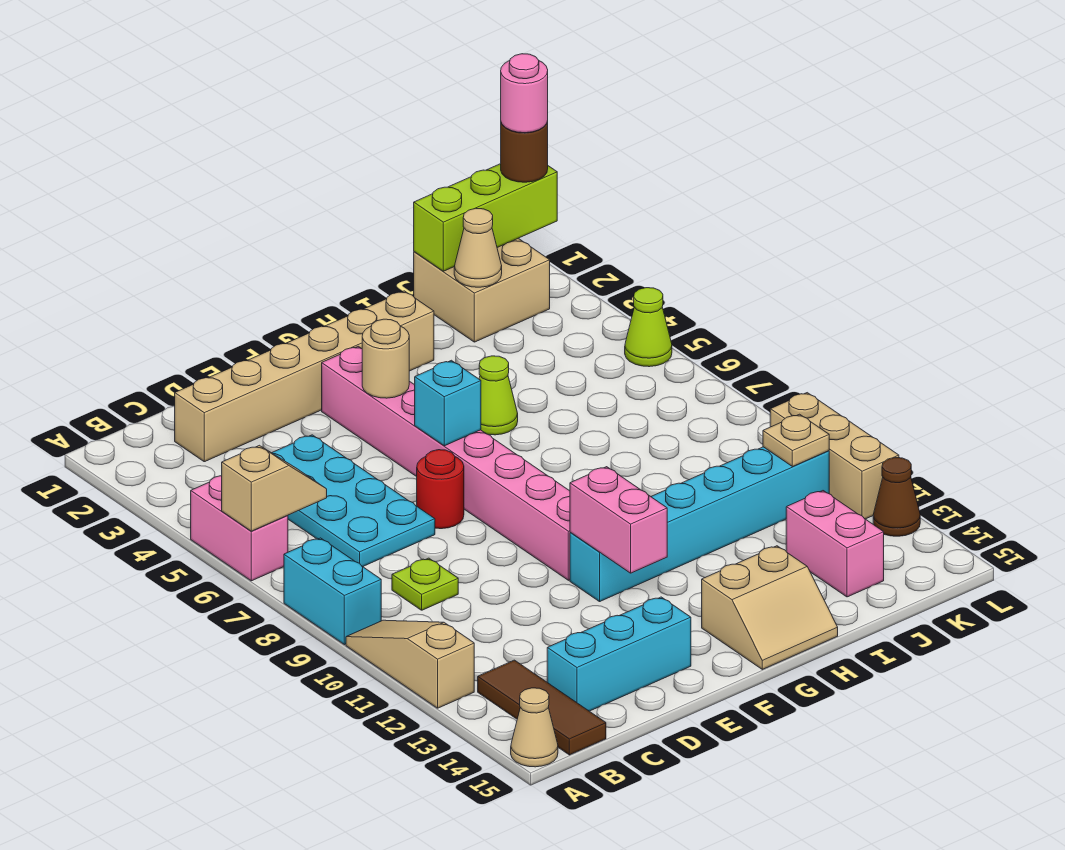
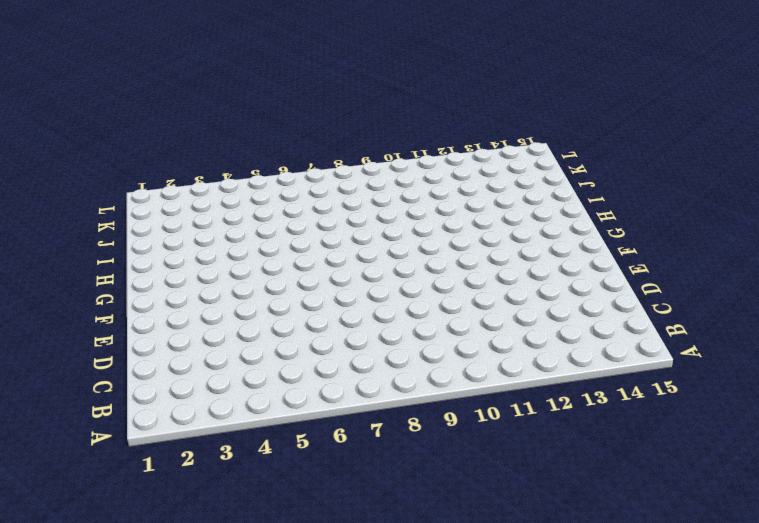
none -> pink brick A5:A6 level 1
none -> cyan brick A8:A9 level 1
none -> tan slope A10:A12 level 1 top 12

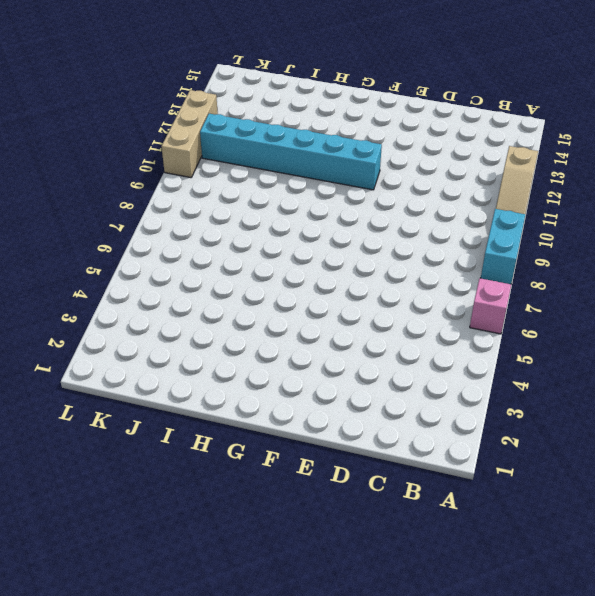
pink brick A6 level 1 -> pink brick A5:A6 level 1
none -> tan cone A15 level 1
none -> brown tile B13:B15 level 1
none -> tan brick C2:H2 level 1

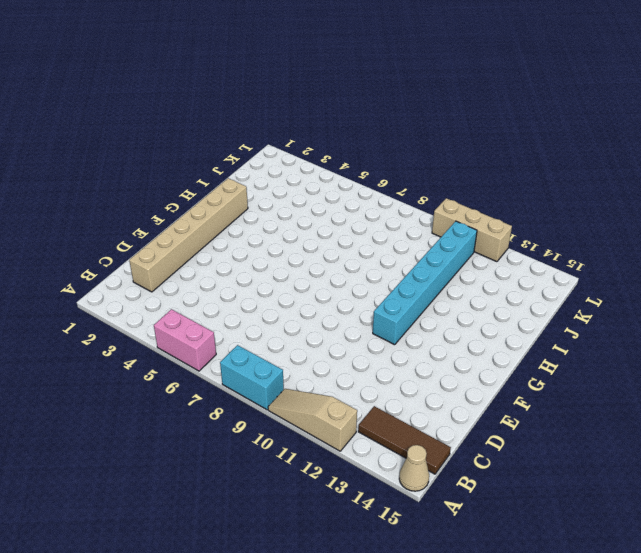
none -> cyan plate C4:D7 level 1
none -> lime plate C9 level 1
none -> cyan brick C14:E14 level 1

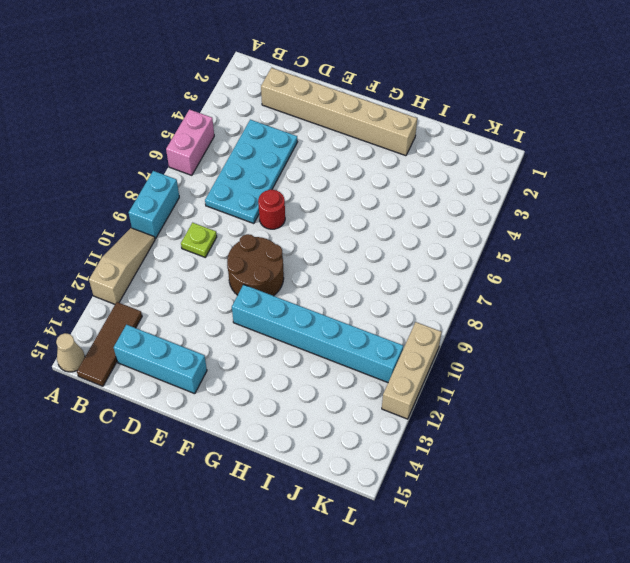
brown round brick E9:F10 level 1 -> pink brick F3:F10 level 1
none -> tan slope G14:H15 level 1 top 14
none -> lime cone H5 level 1
none -> tan brick J1:K2 level 1

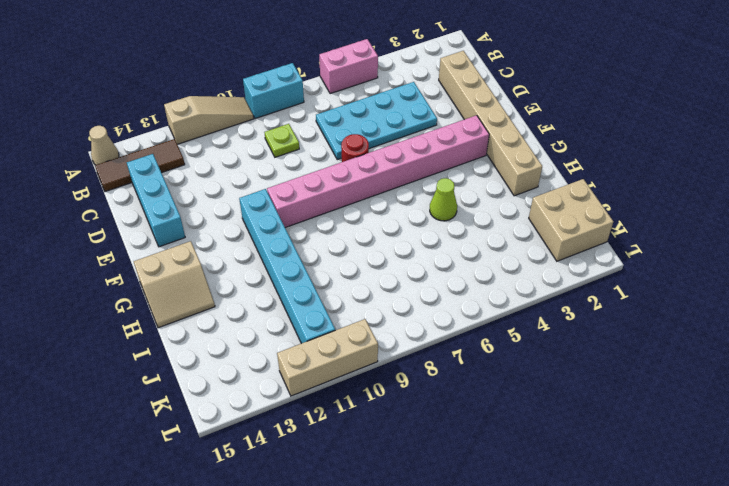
tan slope G14:H15 level 1 top G -> tan slope G14:H15 level 1 top 14
none -> pink brick J13:J14 level 1
none -> lime cone L5 level 1
none -> brown cone L13 level 1

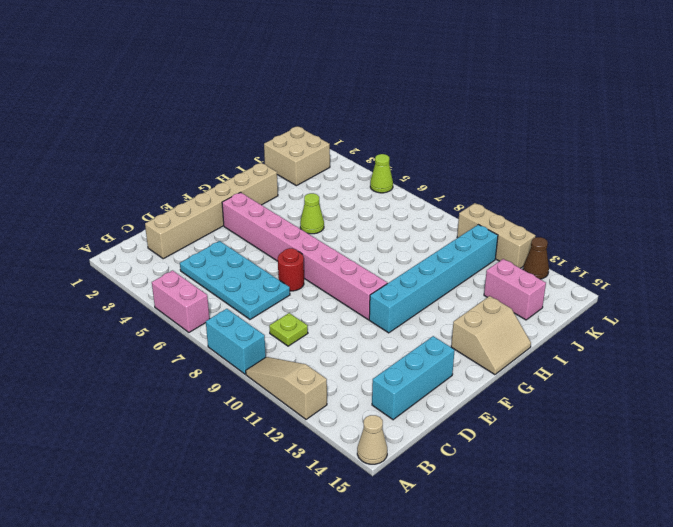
none -> brown tile B13:B15 level 1
none -> tan slope A6:B6 level 2 top A
none -> tan round brick F4 level 2

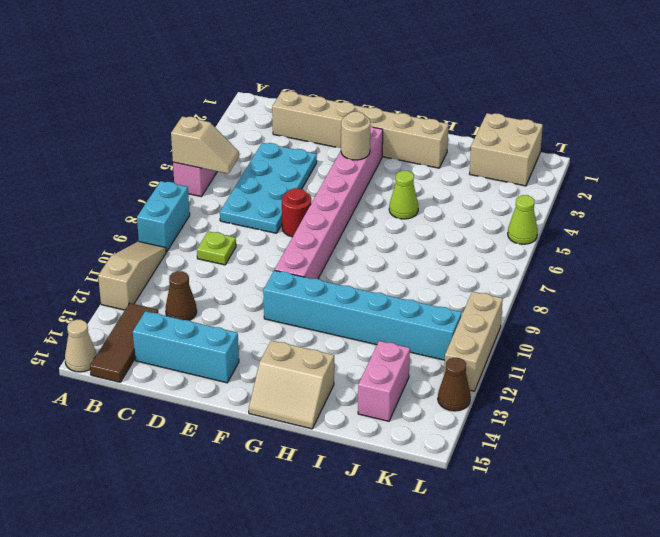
brown cone C12 level 1 -> none
none -> cyan brick F6 level 2
none -> pink brick F11:F12 level 2
none -> lime brick J1:L1 level 2

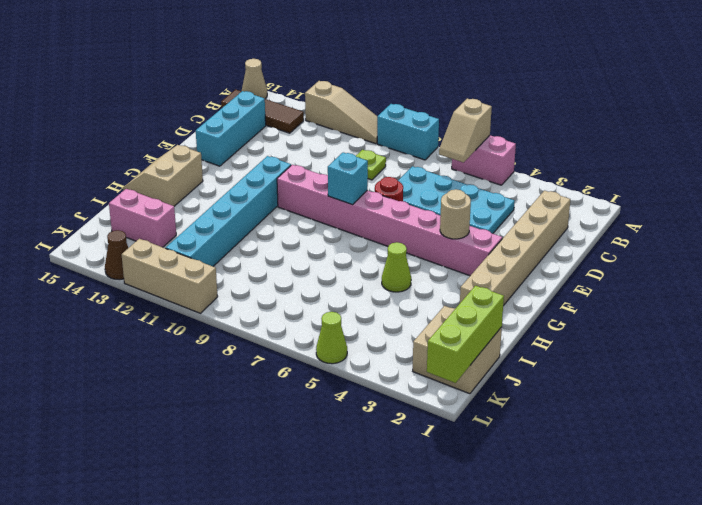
cyan brick F8 level 2 -> cyan brick F6 level 2
none -> pink brick F11:F12 level 2
none -> tan cone J2 level 2
none -> tan plate K11 level 2

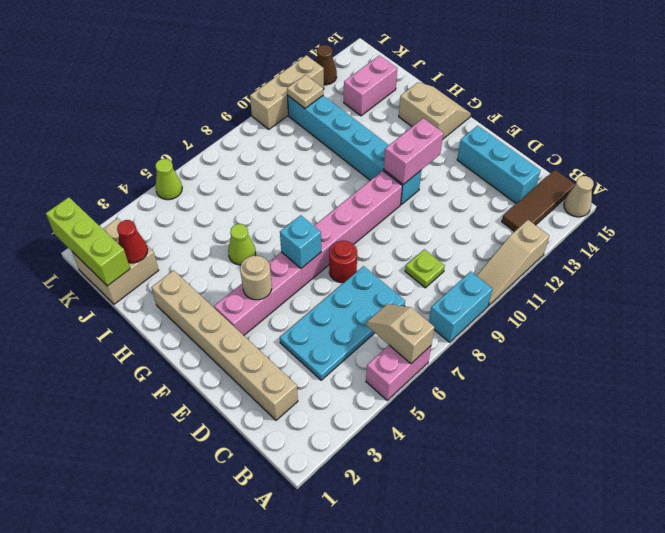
red cone J2 level 2 -> tan cone J2 level 2
none -> brown round brick L1 level 3
none -> pink round brick L1 level 4

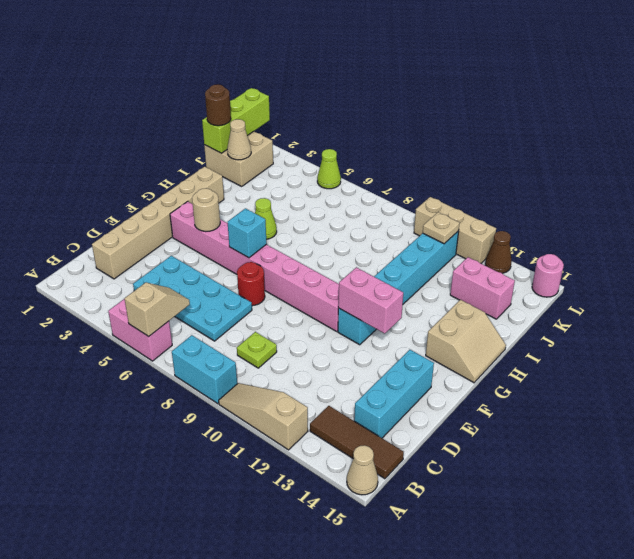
brown round brick J1 level 3 -> brown round brick L1 level 3
pink round brick L15 level 1 -> pink round brick L1 level 4

